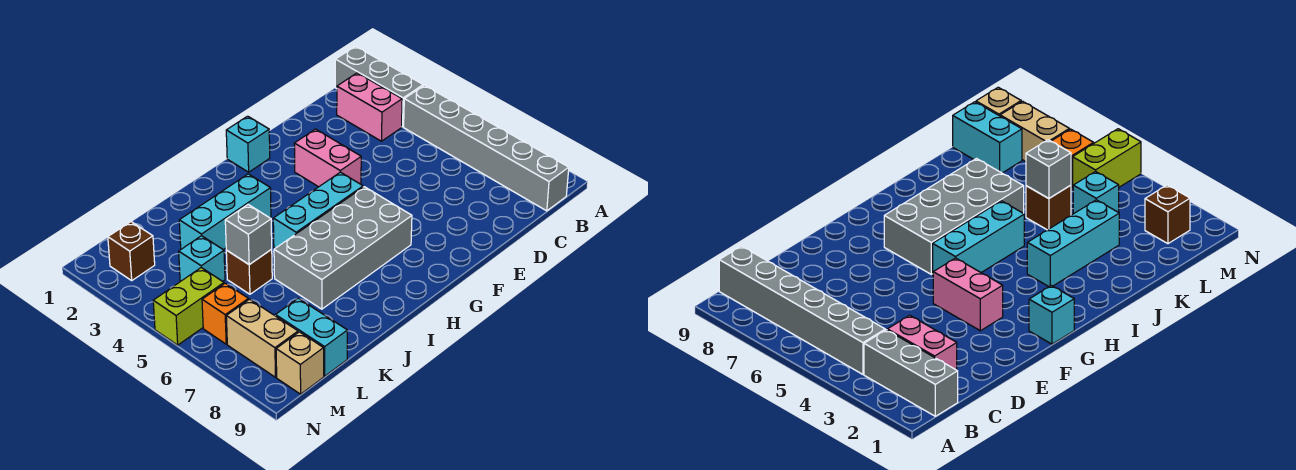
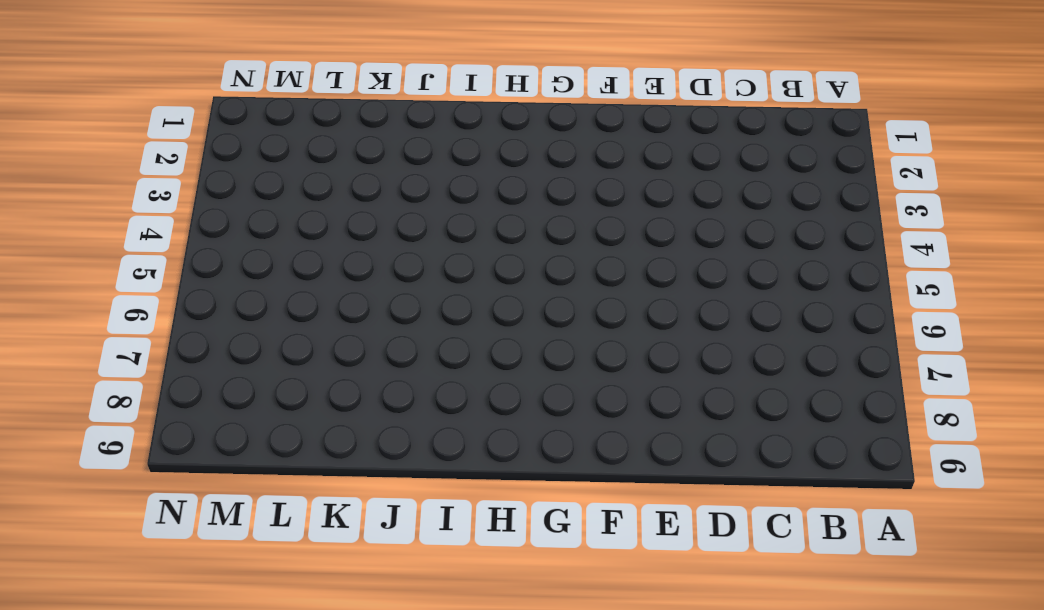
none -> grey brick B1:B3 level 1
none -> grey brick B4:B9 level 1
none -> pink brick C2:C3 level 1

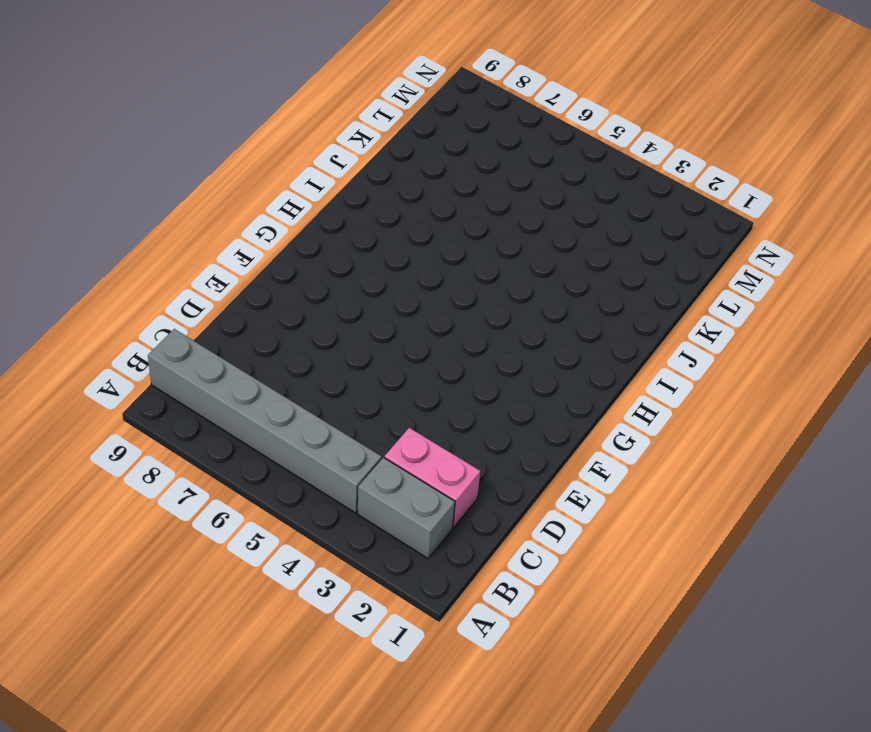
grey brick B2:B3 level 1 -> grey brick B1:B3 level 1
none -> pink brick F3:F4 level 1
none -> cyan brick G1 level 1
none -> cyan brick G5:I5 level 1

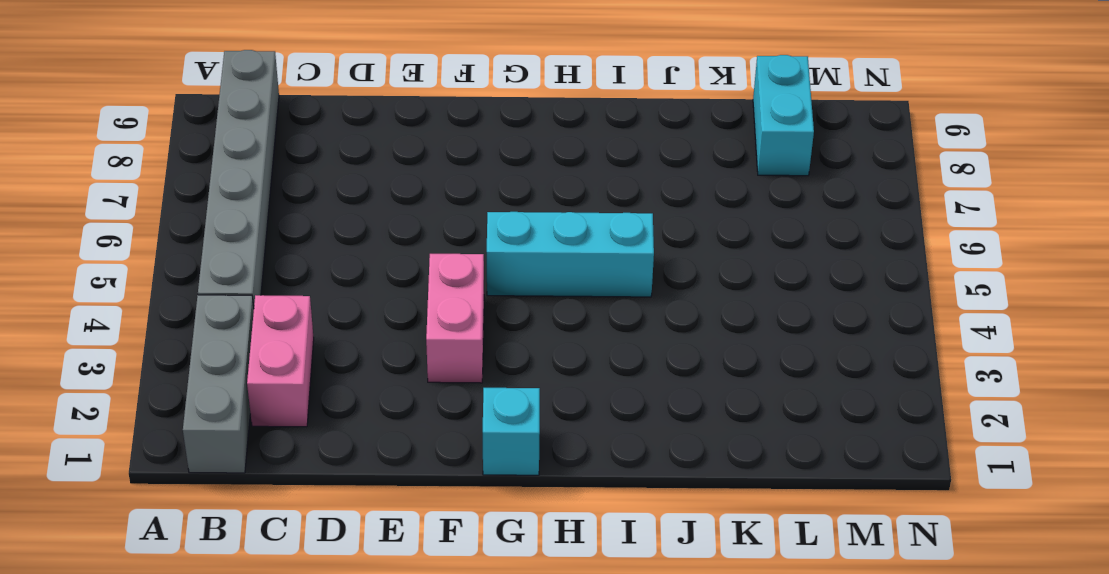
none -> grey brick G6:J7 level 1
none -> cyan brick I3:K3 level 1
none -> brown brick K5 level 1

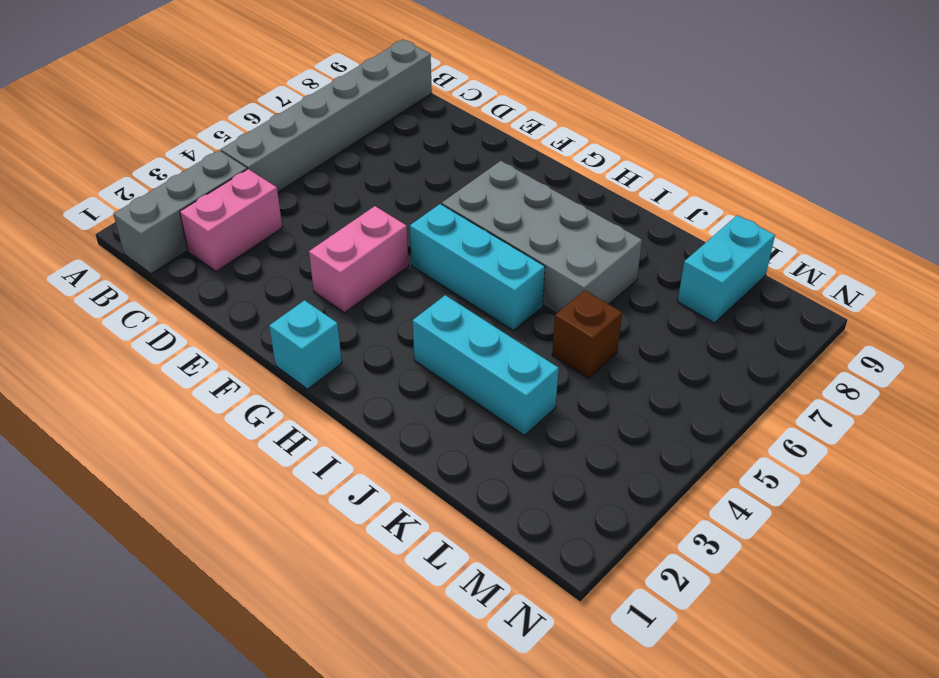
none -> cyan brick L4 level 1
none -> brown brick M2 level 1
none -> lime brick M5:N5 level 1

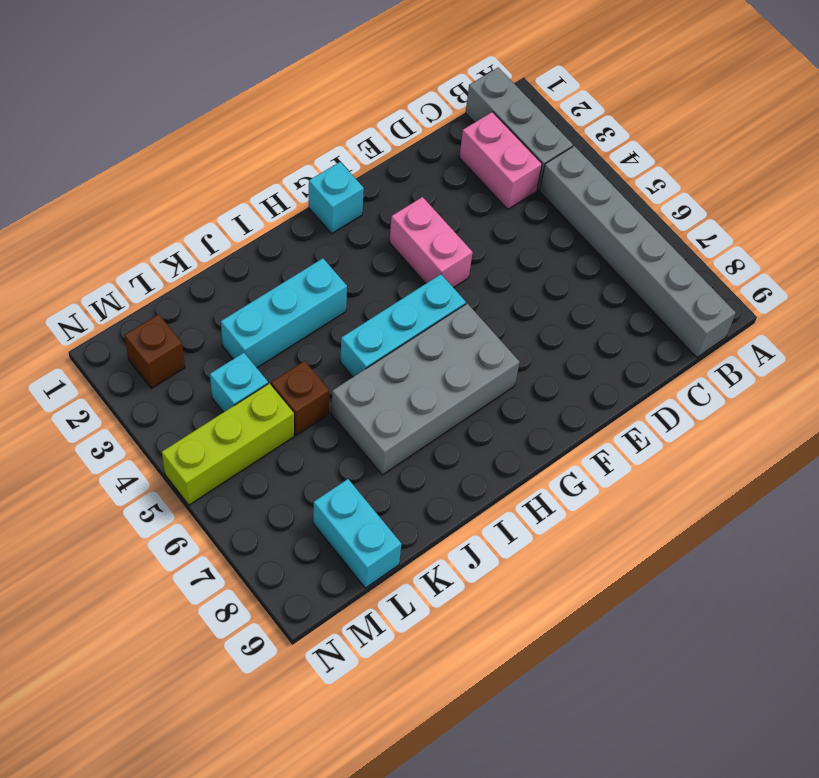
lime brick L5:N5 level 1 -> lime brick M5:N5 level 1
none -> orange brick M6 level 1
none -> tan brick M7:M8 level 1
none -> tan brick M9 level 1

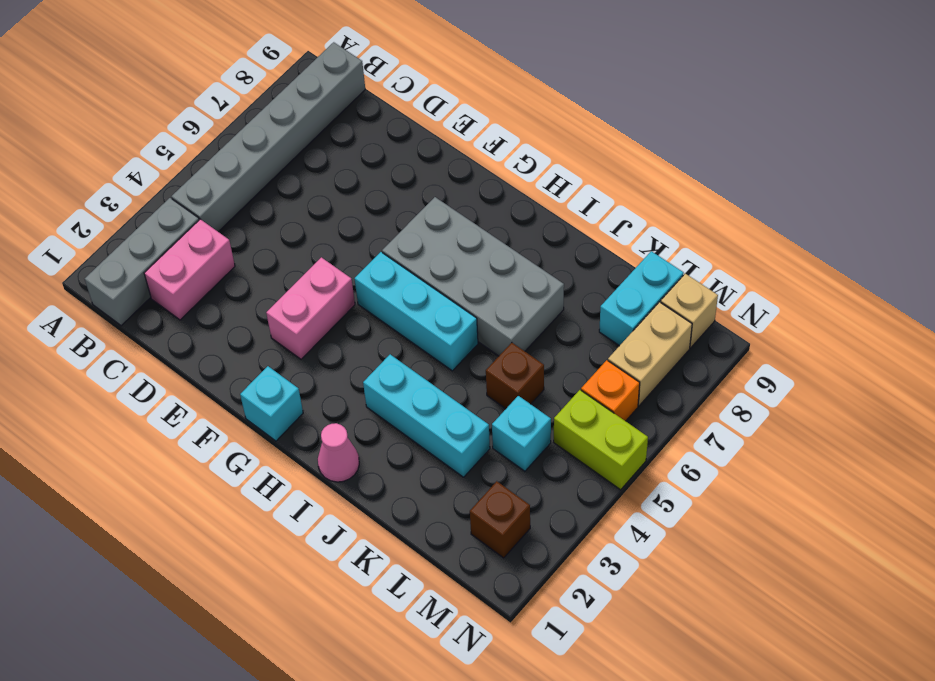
pink cone I1 level 1 -> none
none -> grey brick K5 level 2

